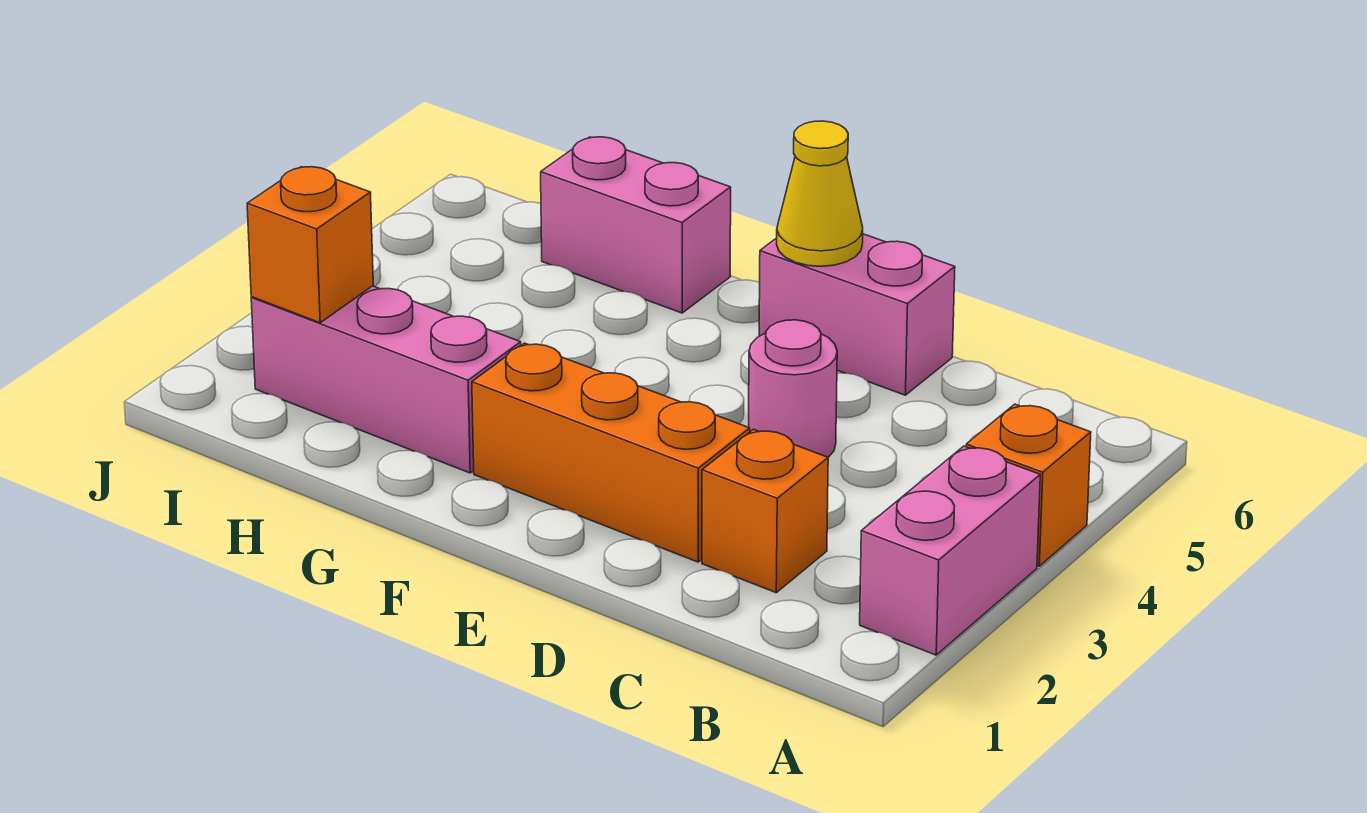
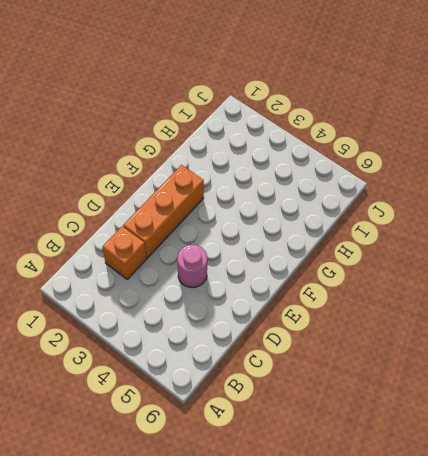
none -> pink brick A2:A3 level 1
none -> orange brick A4 level 1

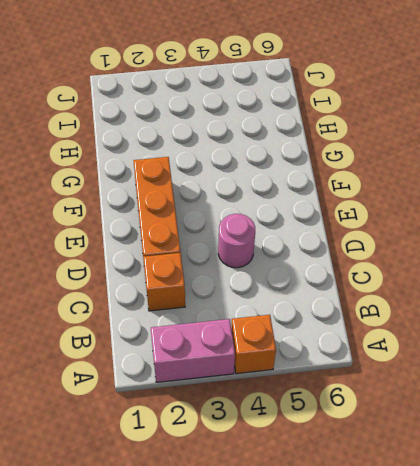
none -> pink brick D6:E6 level 1
none -> pink brick G2:I2 level 1

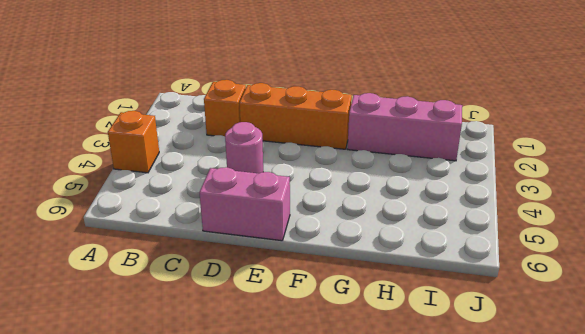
none -> pink brick A2:A3 level 1
none -> pink brick G6:H6 level 1

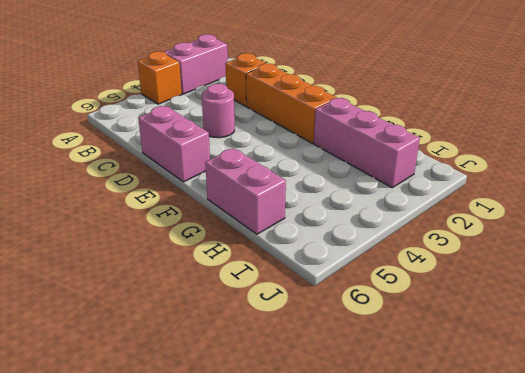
none -> yellow cone E6 level 2
none -> orange brick I2 level 2

